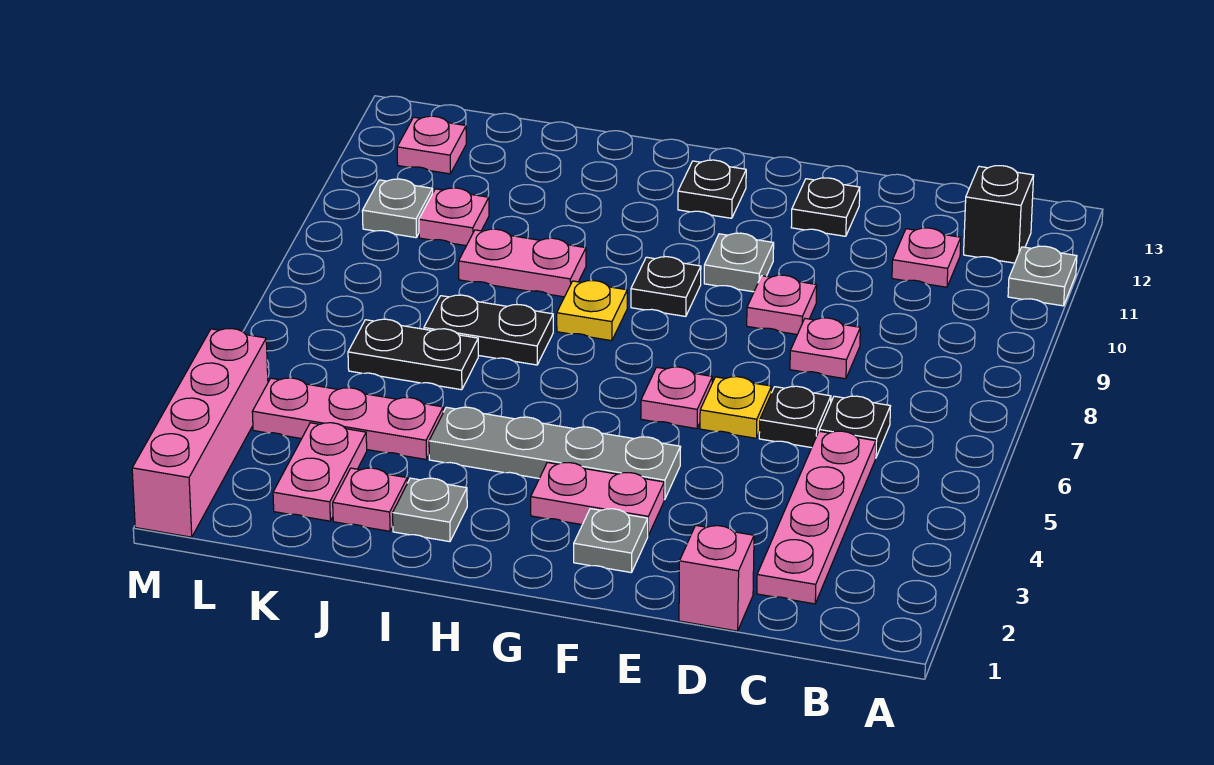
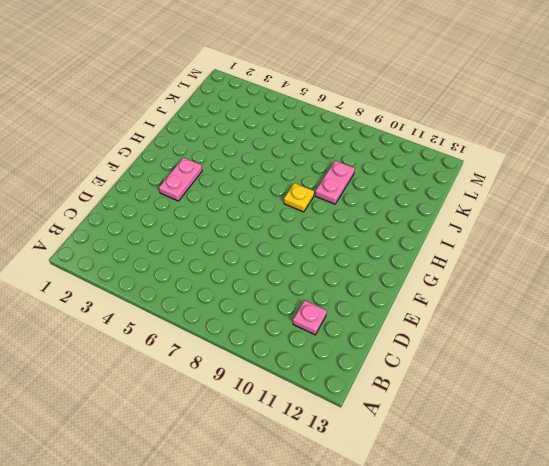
none -> grey plate A11 level 1
none -> black brick B12 level 1
none -> pink plate C2:C5 level 1
none -> black plate C6 level 1

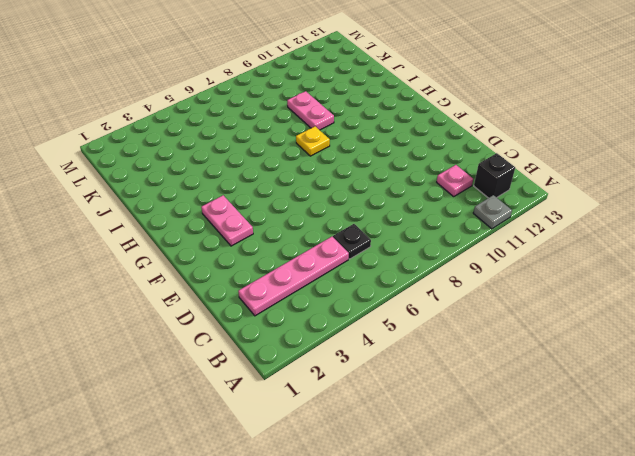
none -> pink brick D1 level 1
none -> black plate D6 level 1
none -> pink plate D8 level 1
none -> yellow plate E6 level 1

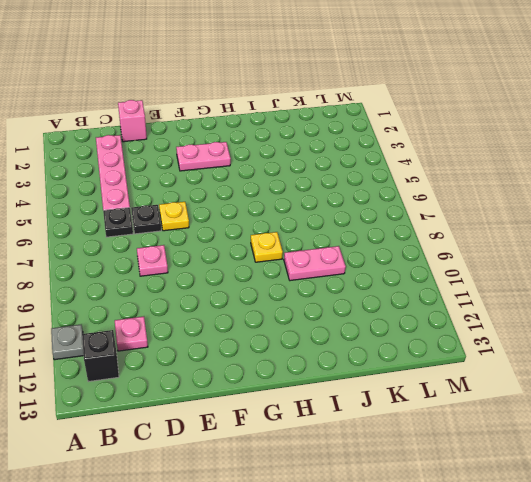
none -> pink plate E9 level 1
none -> black plate E12 level 1
none -> grey plate F2 level 1
none -> grey plate F4:I4 level 1

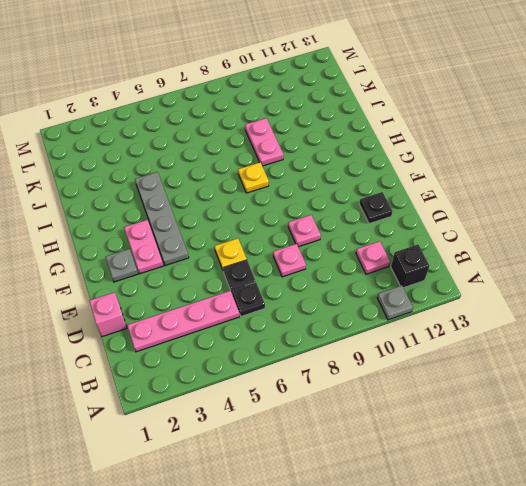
none -> pink plate F6 level 1
none -> grey plate F10 level 1
none -> black plate G9 level 1
none -> black plate G12 level 1

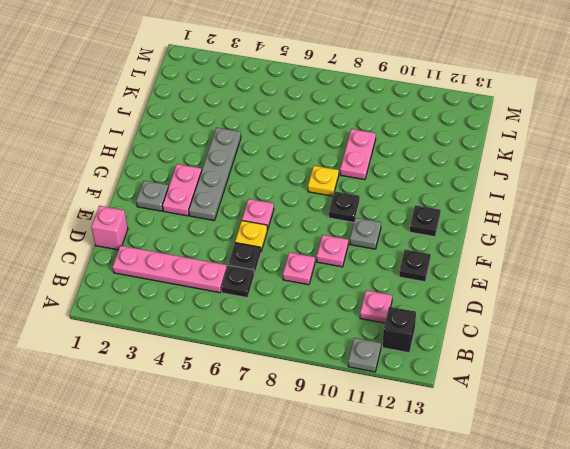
none -> grey plate I2 level 1
none -> black plate I7:J7 level 1
none -> pink plate J2 level 1
none -> pink plate J4:L4 level 1

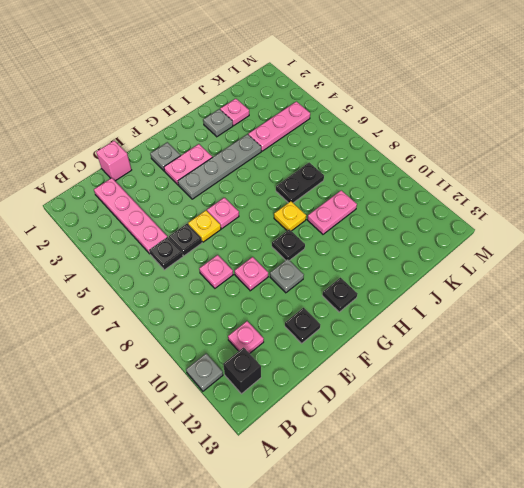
none -> black plate J6:K6 level 1
none -> pink plate K2:K3 level 1
none -> pink plate K10 level 1
none -> grey plate L10 level 1

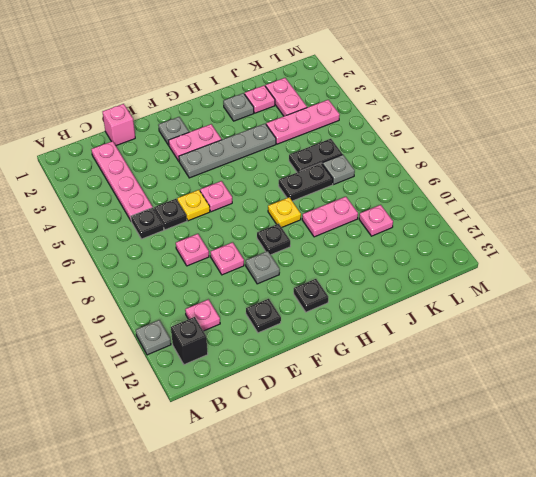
grey plate K7 level 1 -> grey plate L10 level 1
none -> pink plate L12 level 1
none -> pink brick M1:M4 level 1

